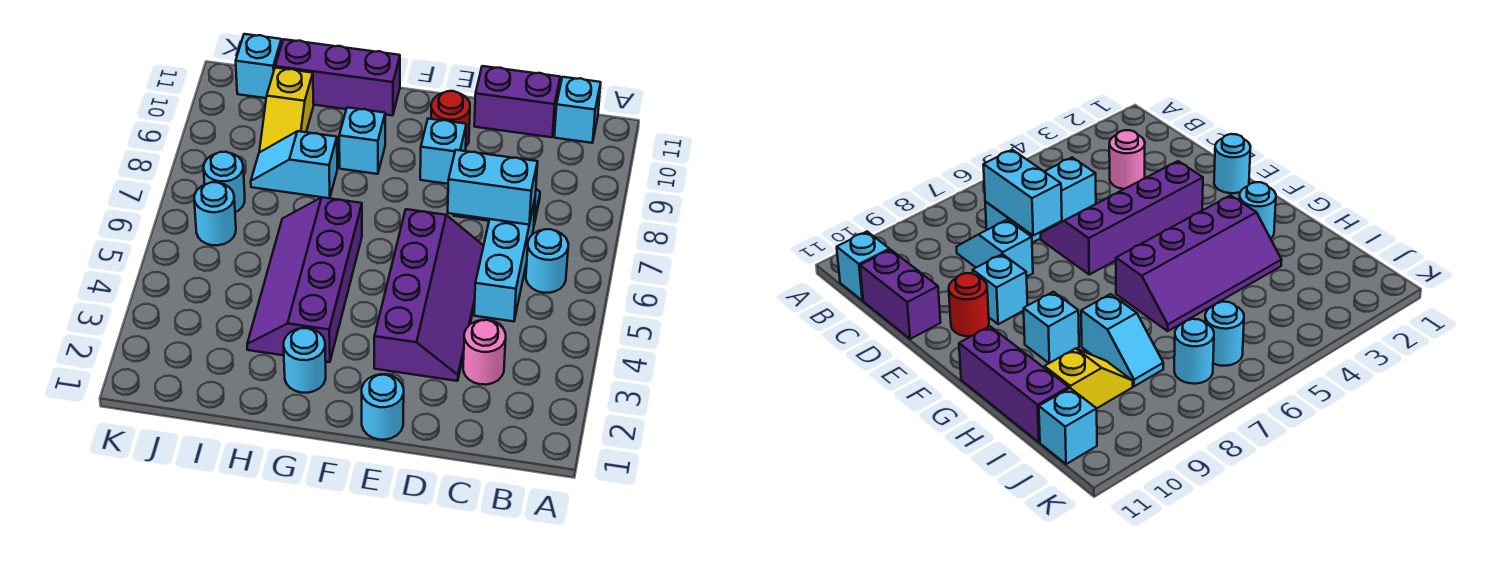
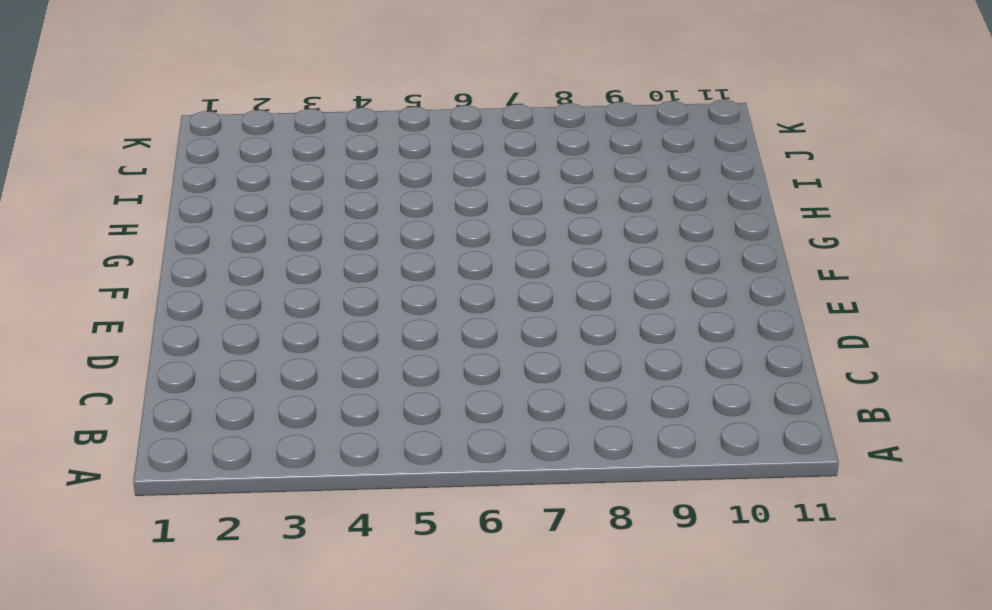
none -> cyan round brick B6 level 1
none -> cyan brick B11 level 1
none -> pink round brick C3 level 1

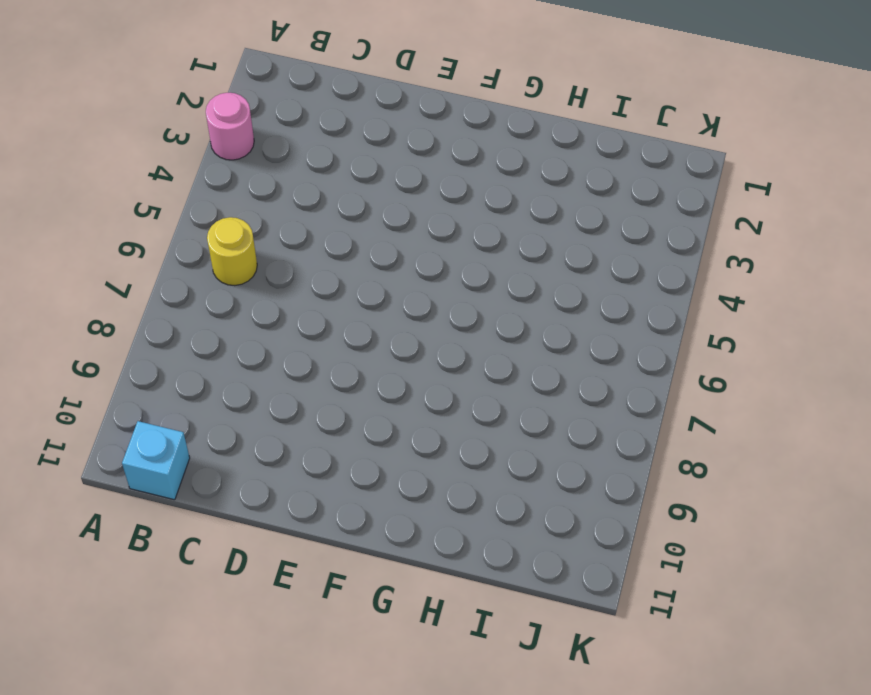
pink round brick A3 level 1 -> pink round brick C3 level 1
yellow round brick B6 level 1 -> cyan round brick B6 level 1
none -> cyan brick C5:C7 level 1
none -> cyan slope C8:D8 level 1 top D
none -> purple brick C11:D11 level 1

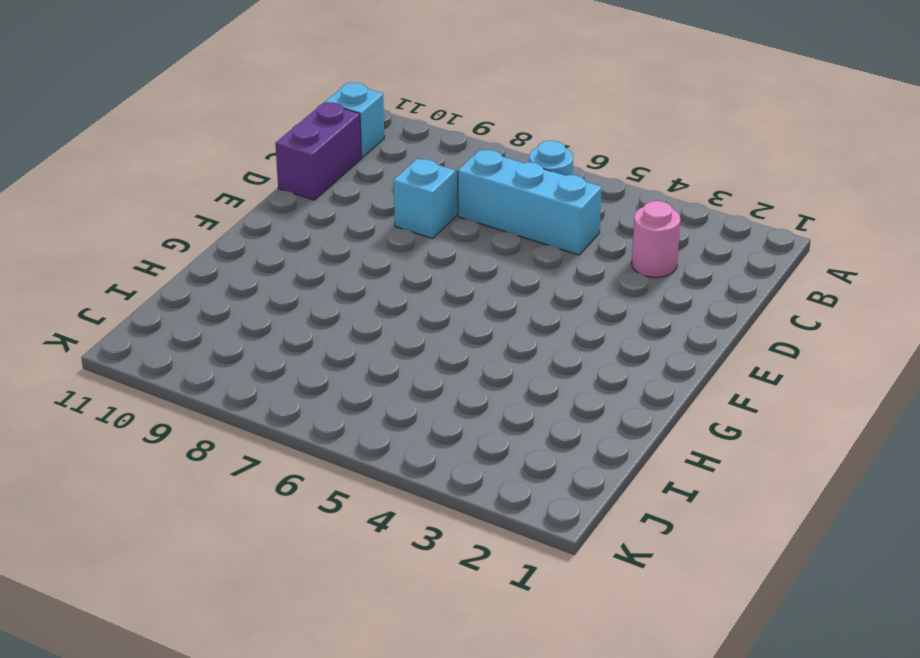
none -> purple slope D3:E6 level 1 top E
none -> cyan round brick E1 level 1
none -> cyan brick E9 level 1

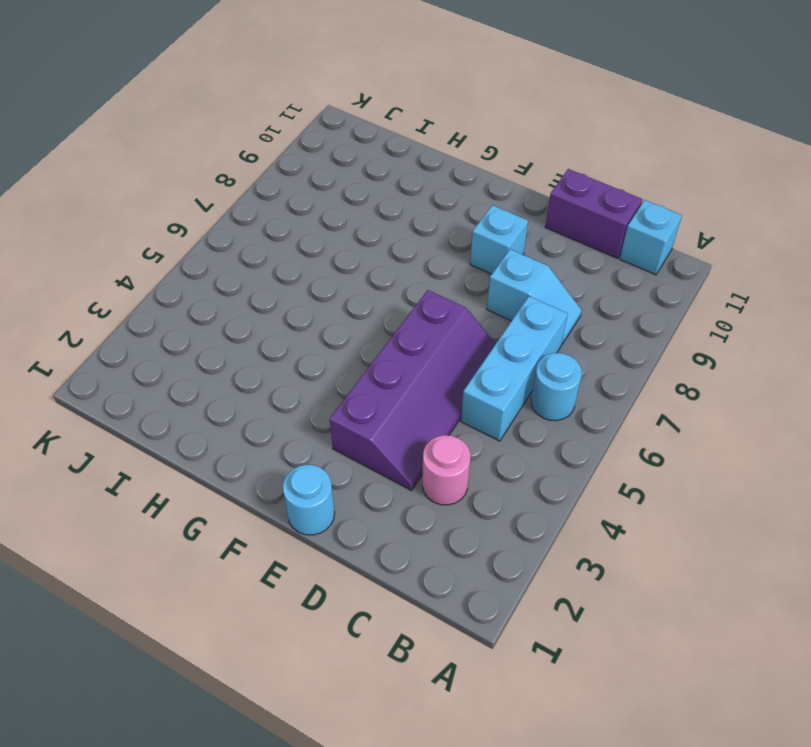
none -> red round brick E10 level 1
none -> cyan round brick G2 level 1
none -> purple slope G3:H6 level 1 top G

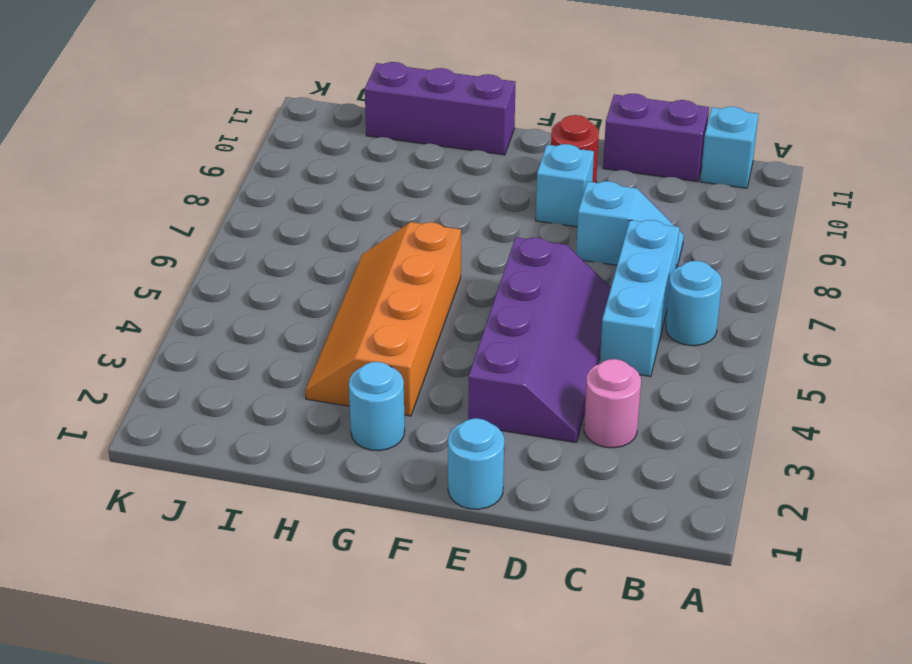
orange slope G3:H6 level 1 top G -> purple slope G3:H6 level 1 top G
none -> cyan brick G9 level 1
none -> cyan slope H8:I8 level 1 top H
none -> yellow slope I9:I10 level 1 top 10

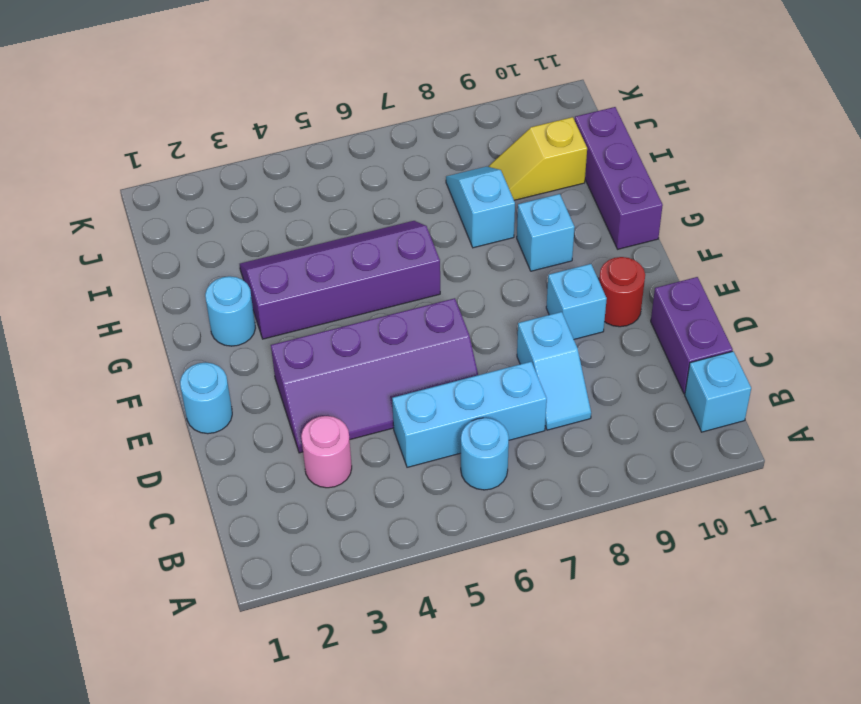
none -> cyan round brick J6 level 1
none -> cyan round brick J7 level 1
none -> cyan brick J11 level 1

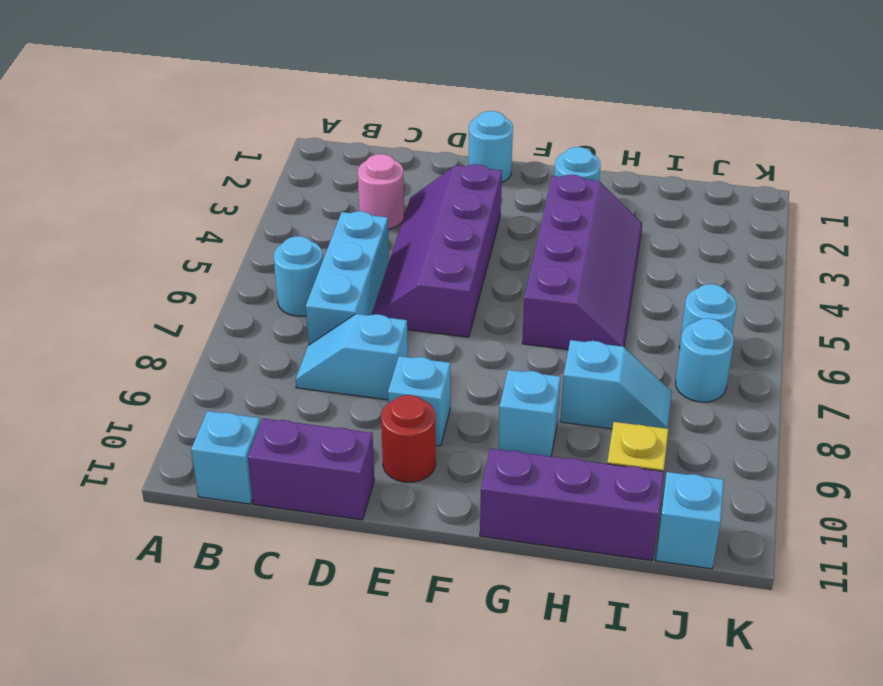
none -> cyan brick C7:D7 level 2

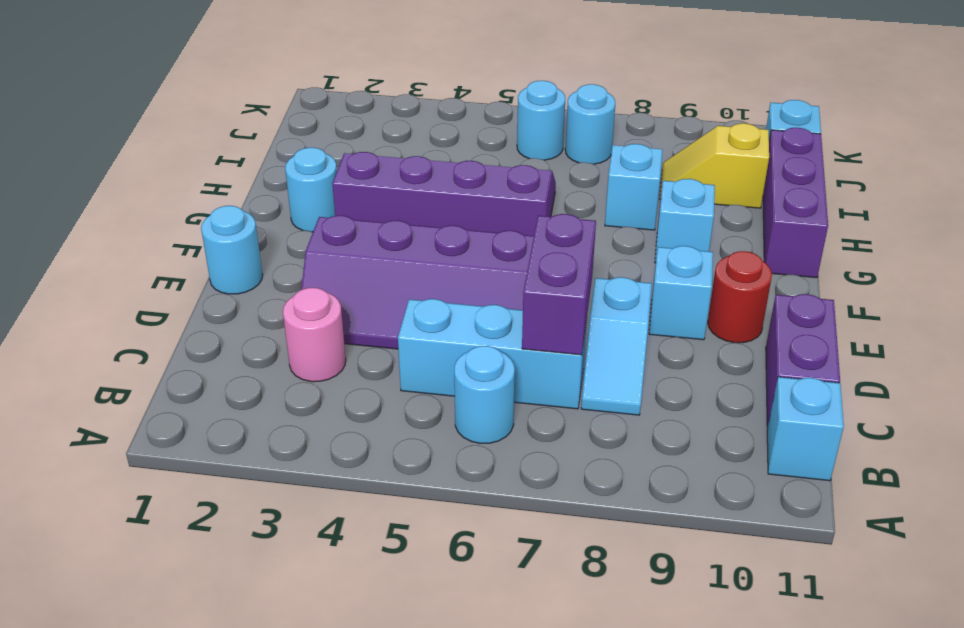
purple brick C7:D7 level 2 -> cyan brick C7:D7 level 2

